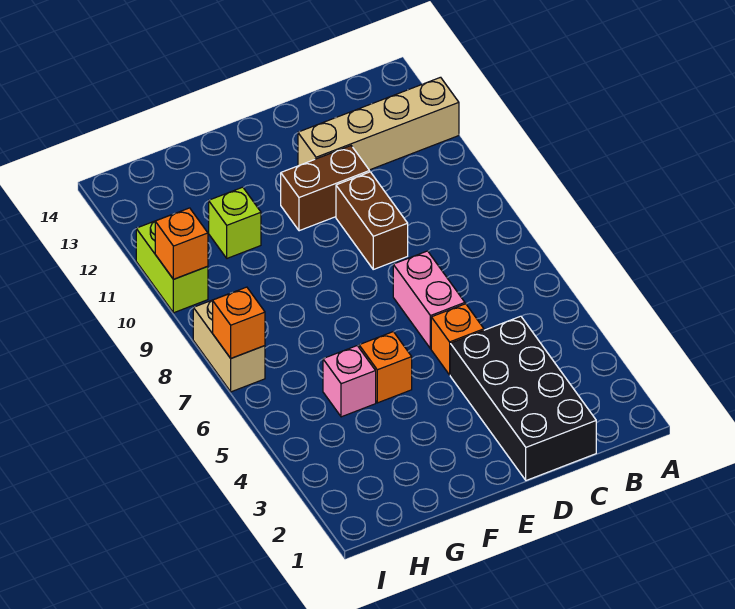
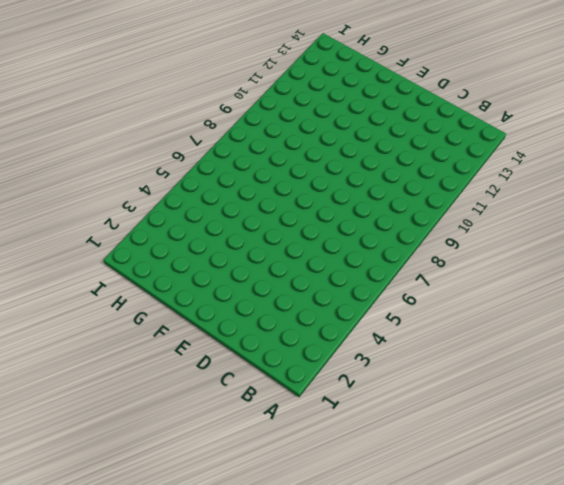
none -> tan brick A12:D12 level 1
none -> black brick C1:D4 level 1
none -> orange brick D5 level 1

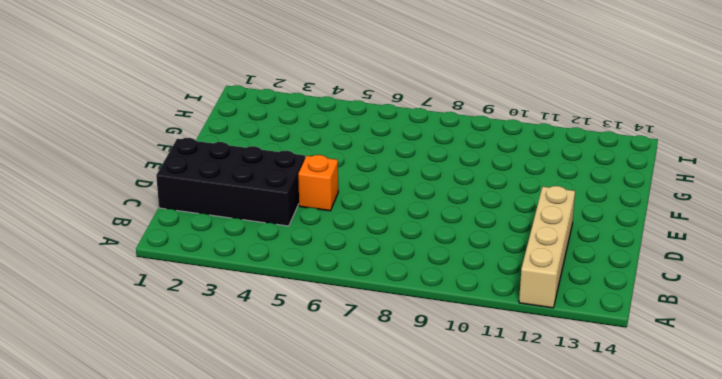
none -> pink brick D6:D7 level 1
none -> brown brick D9:D10 level 1
none -> brown brick D11:E11 level 1

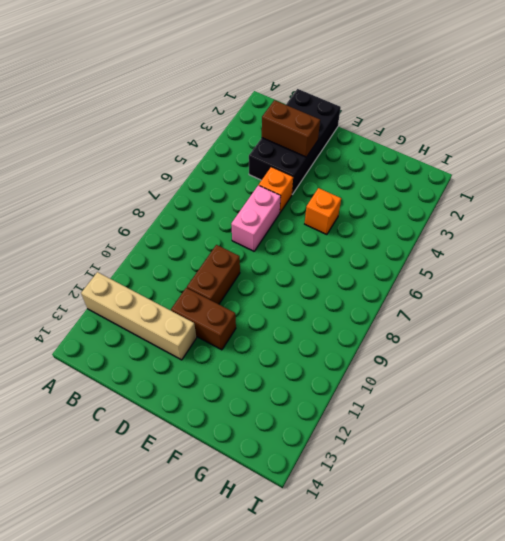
brown brick C3:D3 level 2 -> none
none -> pink brick G5 level 1
none -> lime brick G11 level 1
none -> tan brick I7:I8 level 1

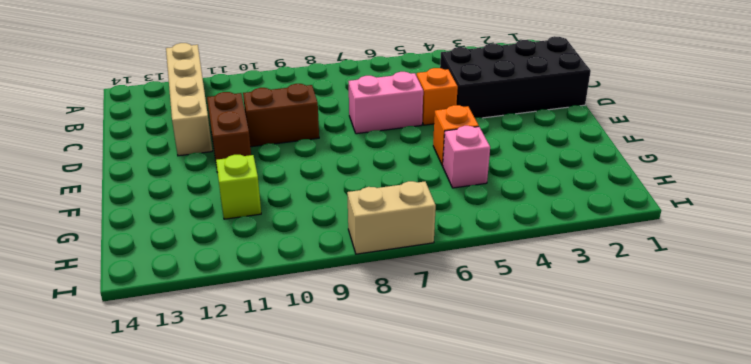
none -> lime brick I10:I11 level 1
none -> orange brick I7 level 2
none -> orange brick I10 level 2

